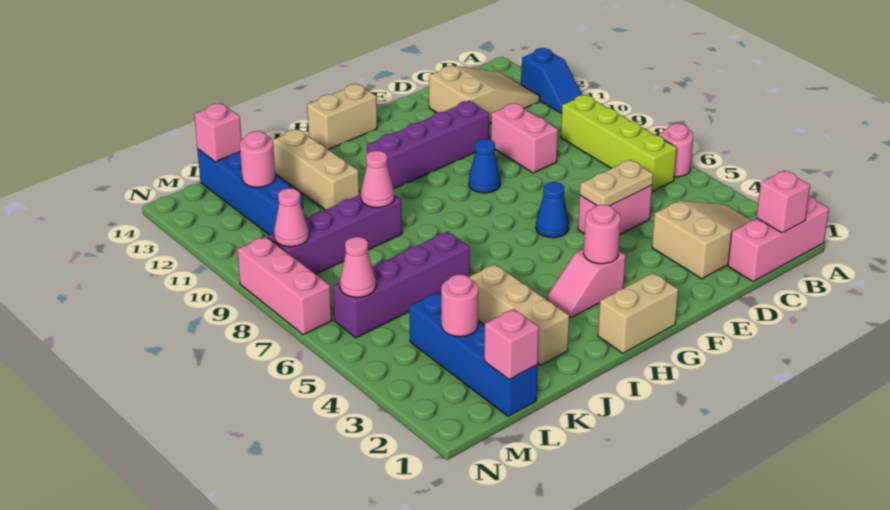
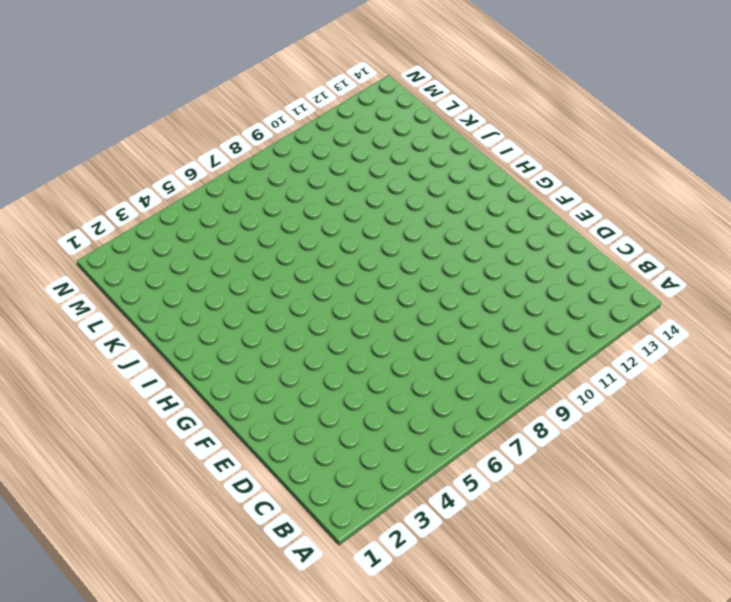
none -> pink brick A1:C1 level 1
none -> pink round brick A6 level 1
none -> blue slope A11:A12 level 1 top 12
none -> tan slope B2:D3 level 1 top D

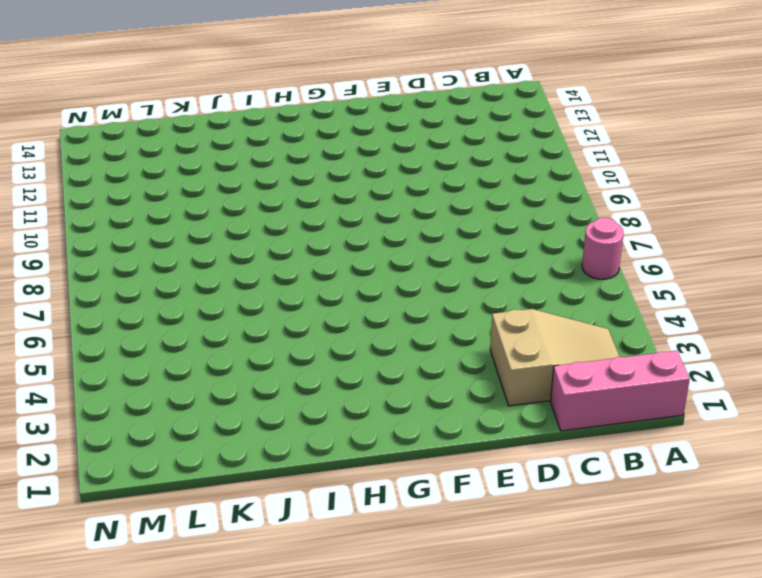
none -> blue slope A11:A12 level 1 top 12
none -> lime brick B6:B9 level 1
none -> tan slope B12:D13 level 1 top D
none -> pink brick D5:E5 level 1

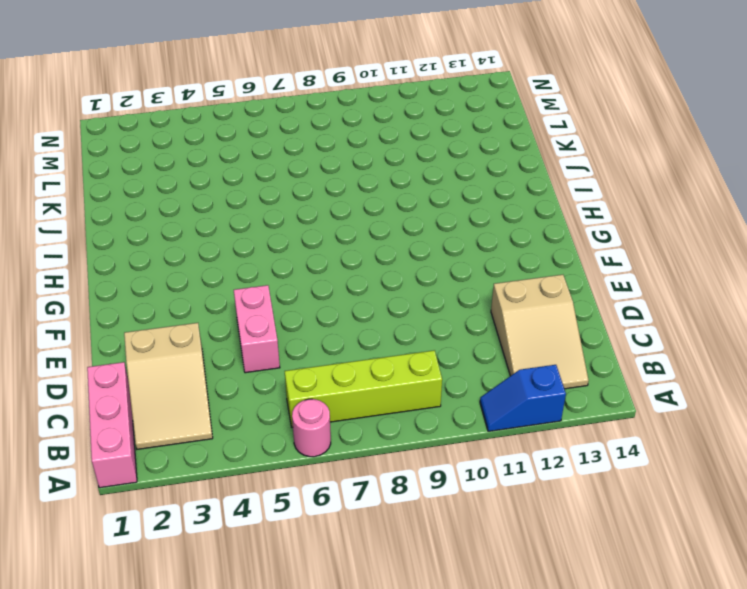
none -> pink brick D9:D10 level 1
none -> purple brick E11:H11 level 1
none -> blue cone F6 level 1
none -> blue cone F9 level 1

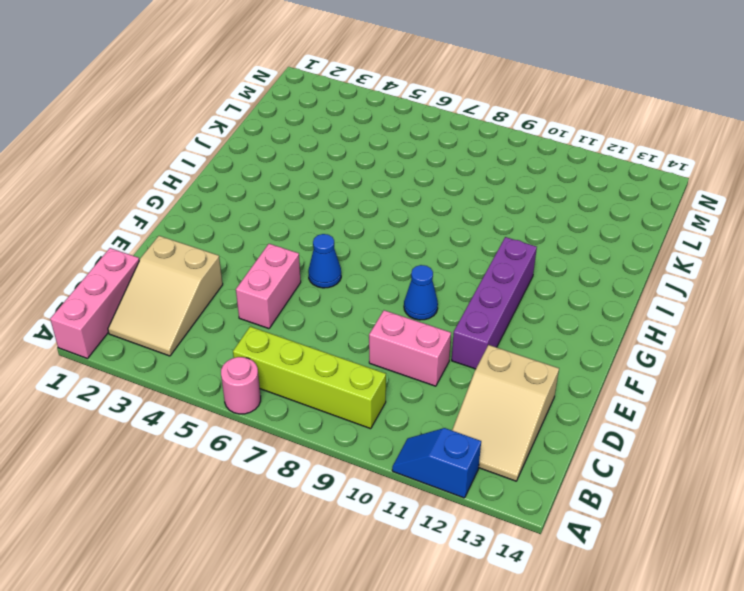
none -> tan brick G1:H1 level 1
none -> pink slope G3:H3 level 1 top G
none -> tan brick G14:H14 level 1
none -> tan brick J2:J4 level 1

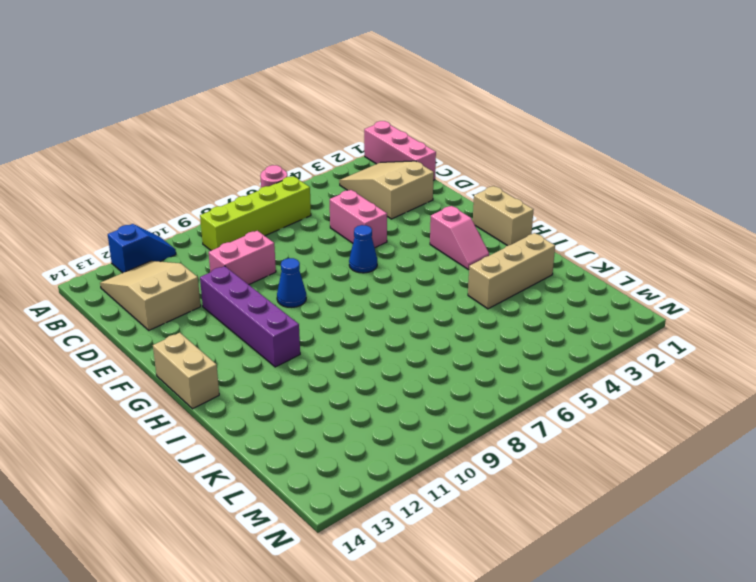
none -> purple brick J6:M6 level 1
none -> purple brick J9:M9 level 1
none -> tan brick J11:J13 level 1
none -> blue brick L1:L4 level 1

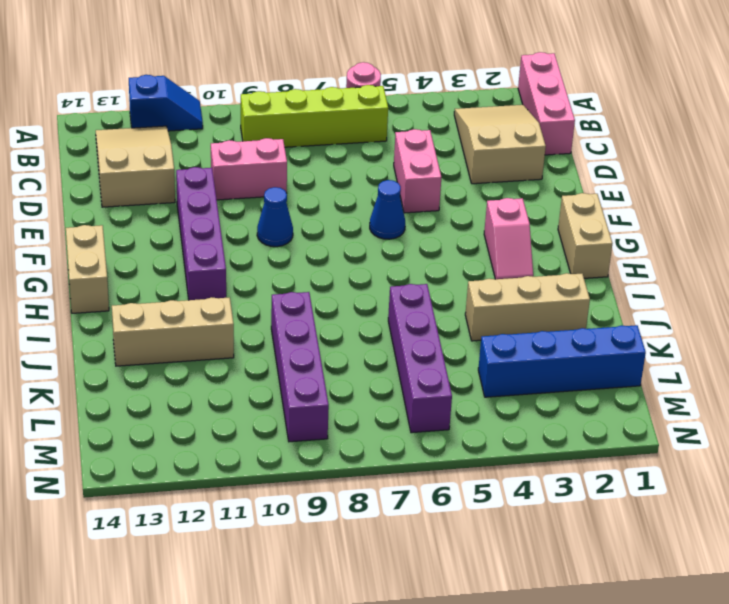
none -> blue brick L11:L14 level 1
none -> pink brick N7:N9 level 1
none -> pink brick B1 level 2
none -> tan plate D5:E5 level 2

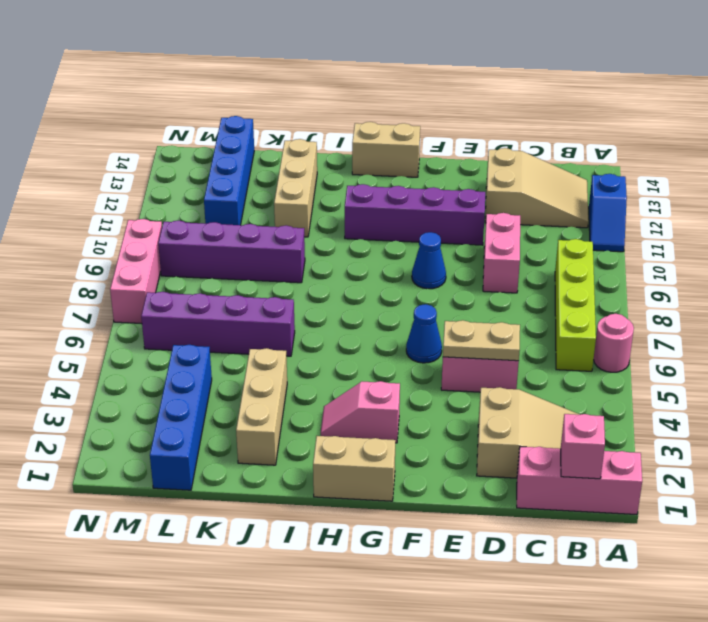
none -> pink round brick G3 level 2
none -> pink cone J9 level 2
none -> pink brick L1 level 2
none -> pink round brick L3 level 2

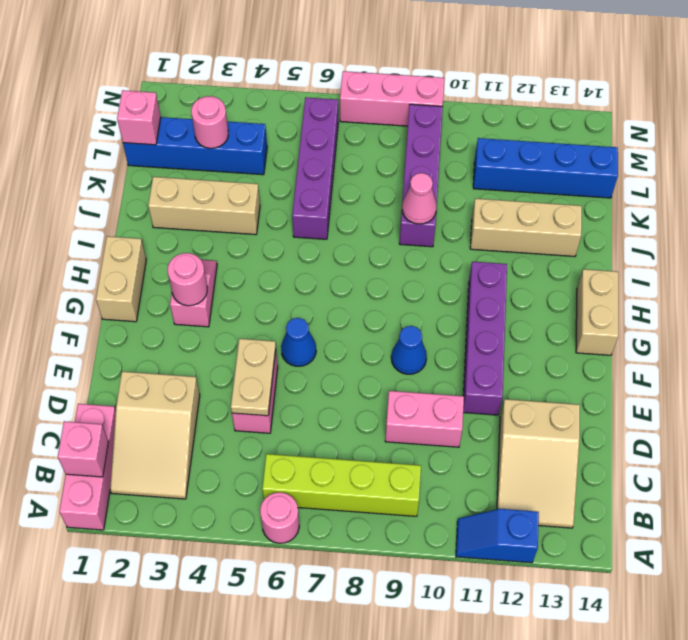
none -> pink round brick L12 level 2
none -> pink brick L14 level 2
none -> pink cone M6 level 2
none -> pink cone M9 level 2

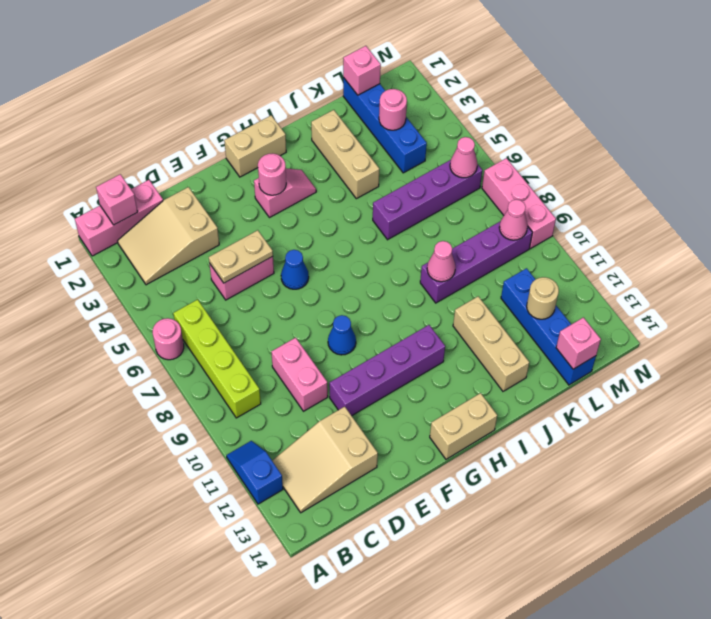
tan round brick L12 level 2 -> pink round brick L12 level 2

